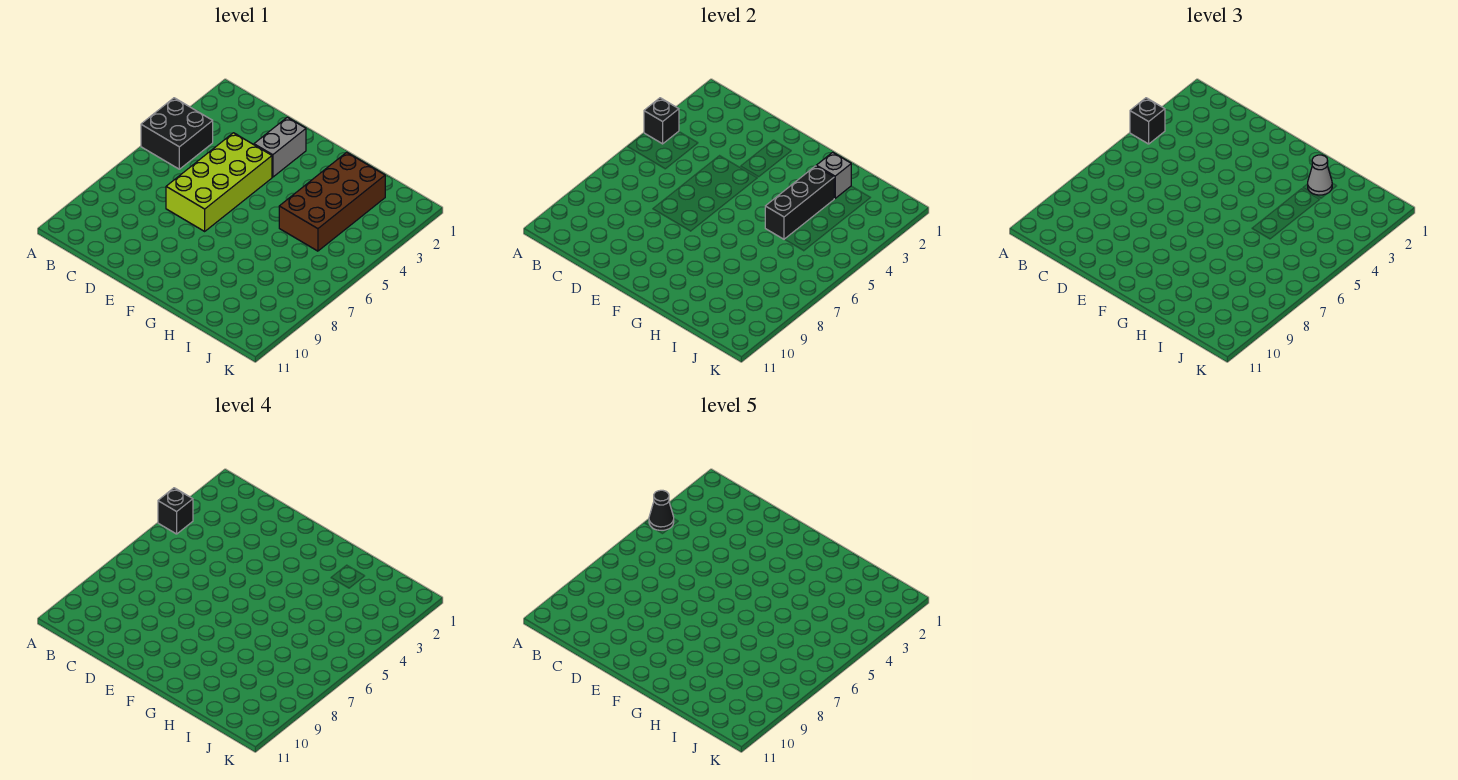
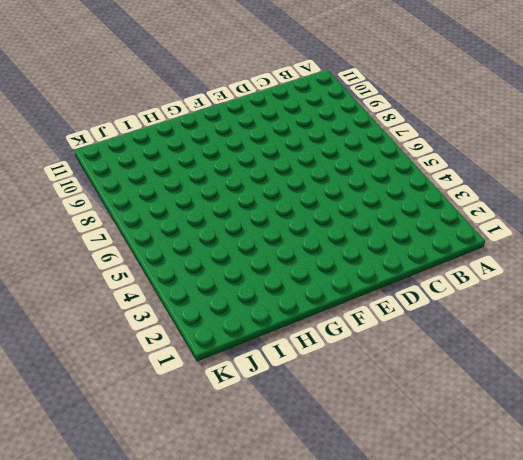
none -> black brick A4:B5 level 1
none -> lime brick D4:E7 level 1

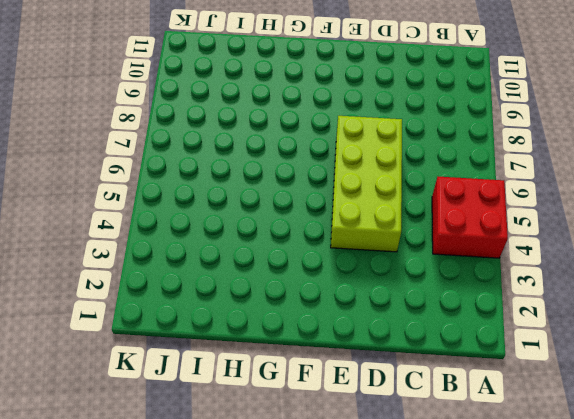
red brick A4:B5 level 1 -> black brick A4:B5 level 1
none -> grey brick E2:E3 level 1
none -> brown brick H2:I5 level 1

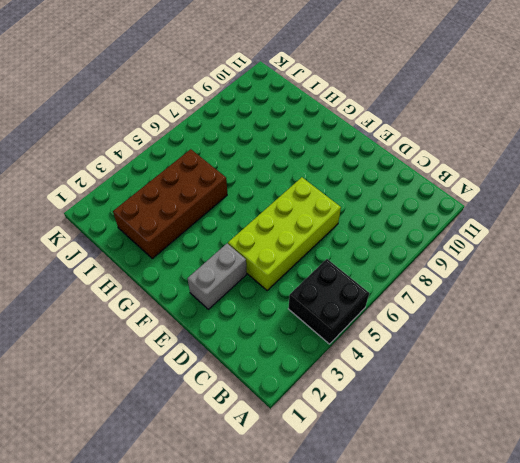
none -> black brick A4 level 2
none -> grey brick H2 level 2

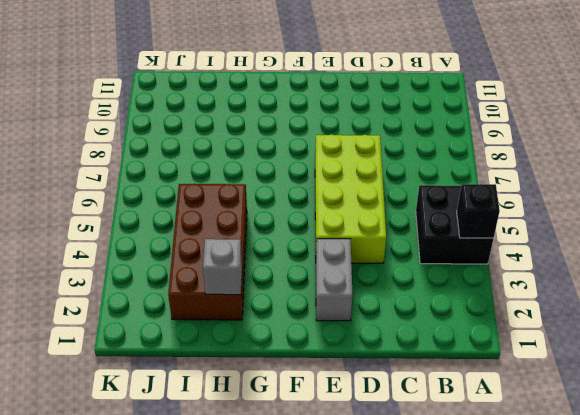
none -> black brick H3:H5 level 2
none -> black brick A4 level 3

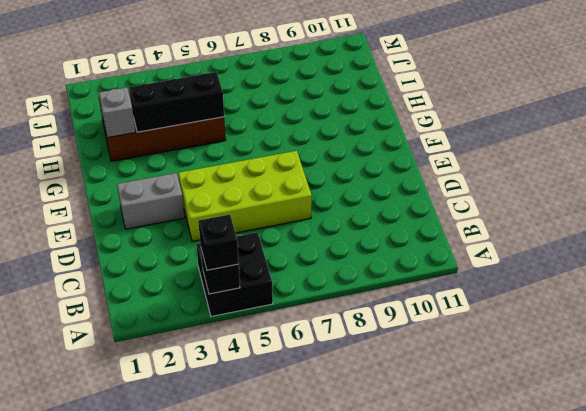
none -> grey cone H2 level 3
none -> black brick A4 level 4

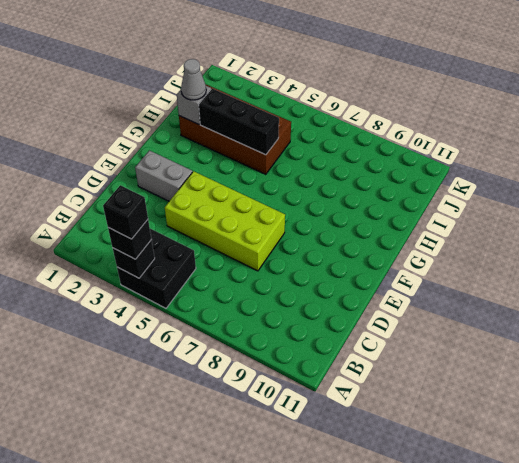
none -> black cone A4 level 5

